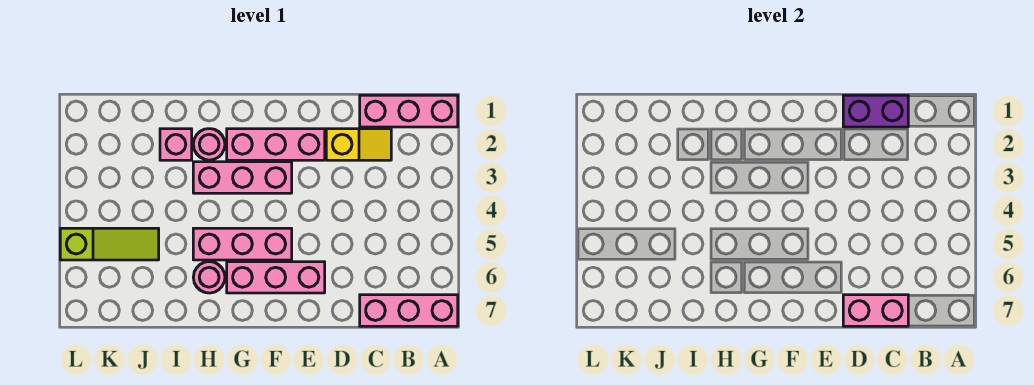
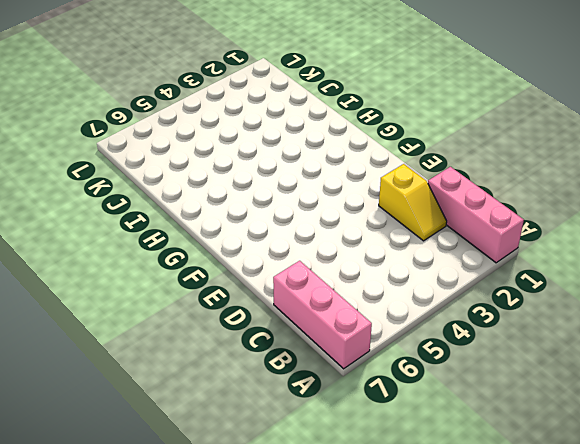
none -> pink brick E2:G2 level 1
none -> pink brick E6:G6 level 1
none -> pink brick F3:H3 level 1

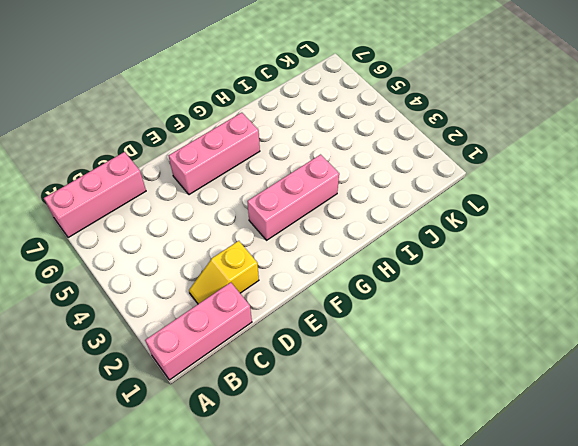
none -> pink brick E2:G2 level 1
none -> pink brick F5:H5 level 1
none -> pink round brick H2 level 1

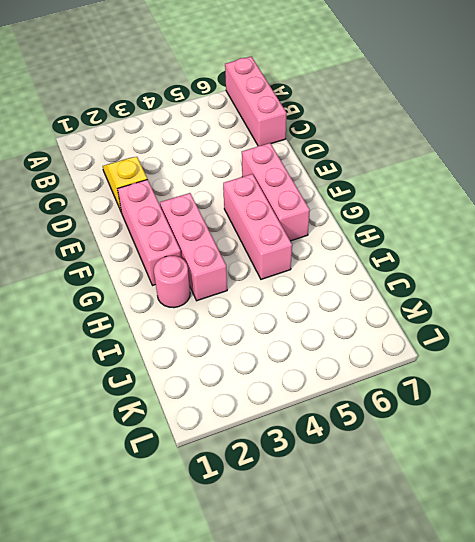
none -> pink brick A1:C1 level 1
none -> pink round brick H6 level 1
none -> pink brick I2 level 1

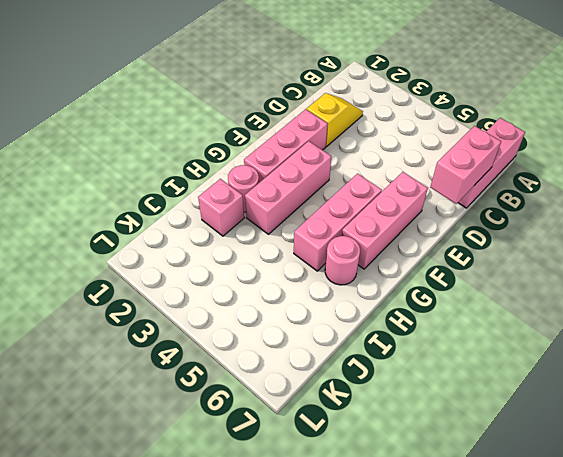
none -> pink brick A1:C1 level 1
none -> lime slope J5:L5 level 1 top L
none -> purple brick C1:D1 level 2

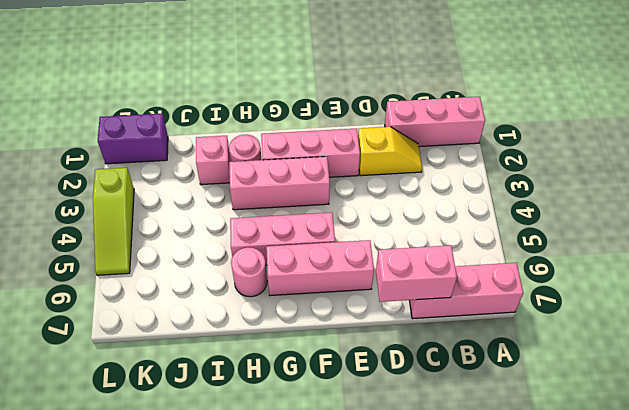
purple brick K1:L1 level 1 -> purple brick C1:D1 level 2
lime slope L3:L5 level 1 top 3 -> lime slope J5:L5 level 1 top L

